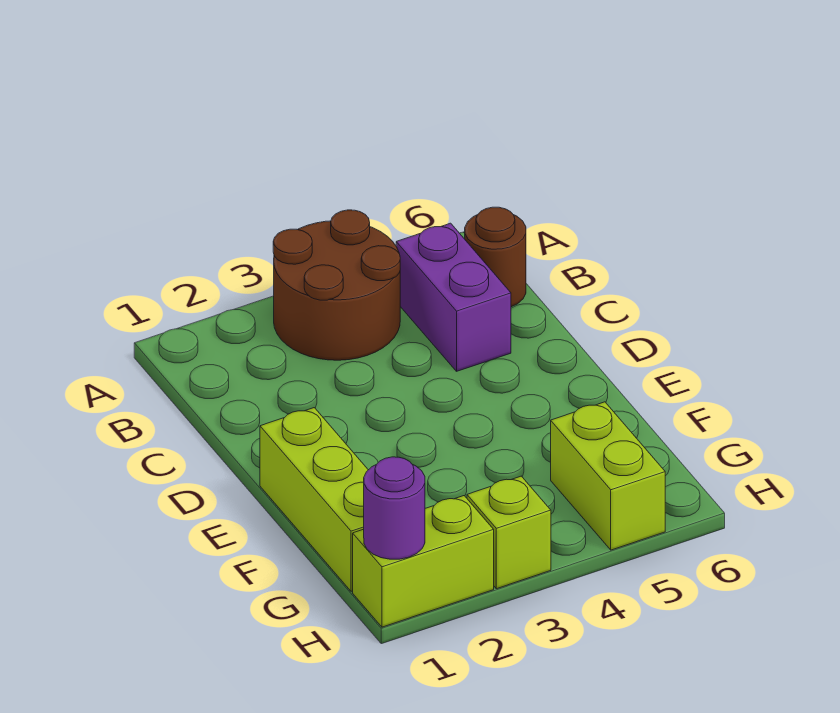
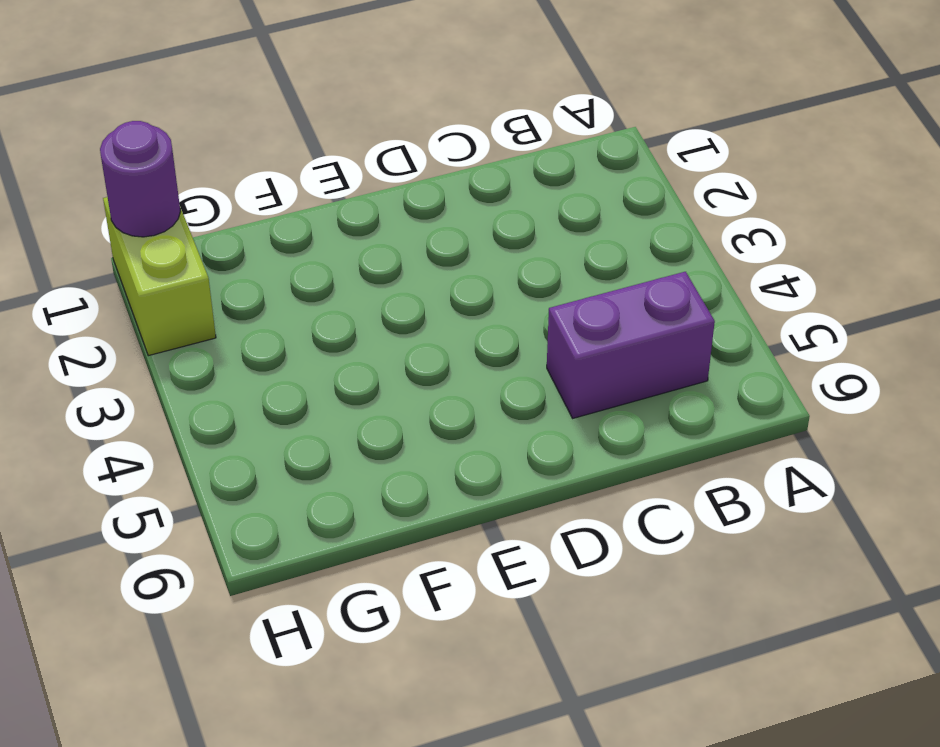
none -> brown round brick A3:B4 level 1
none -> brown round brick B6 level 1

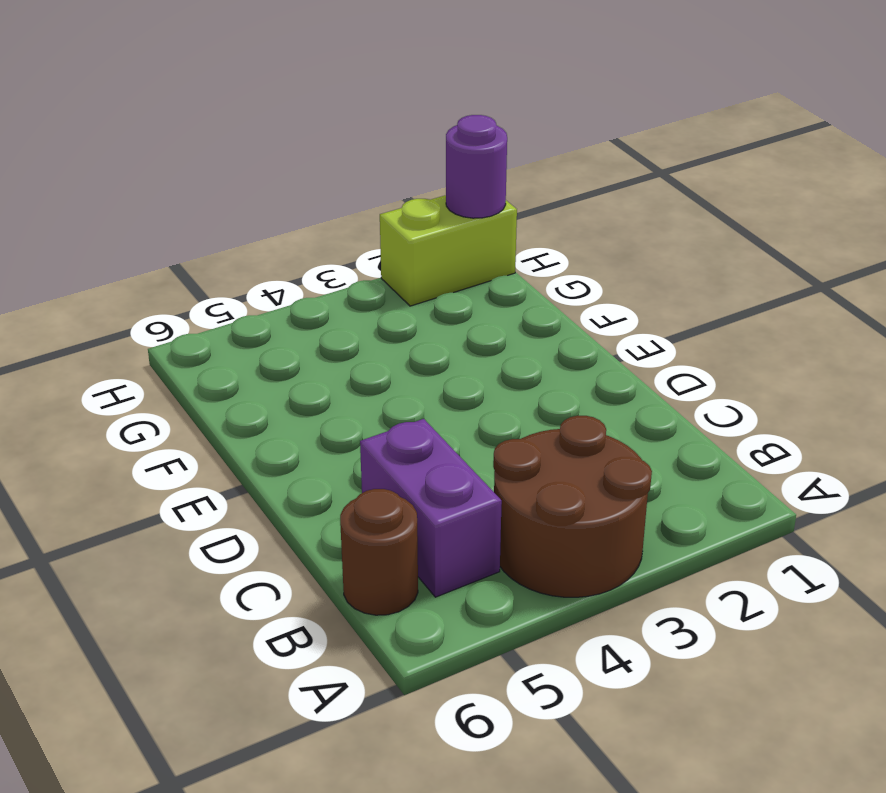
none -> lime brick E1:G1 level 1
none -> lime brick G5:H5 level 1

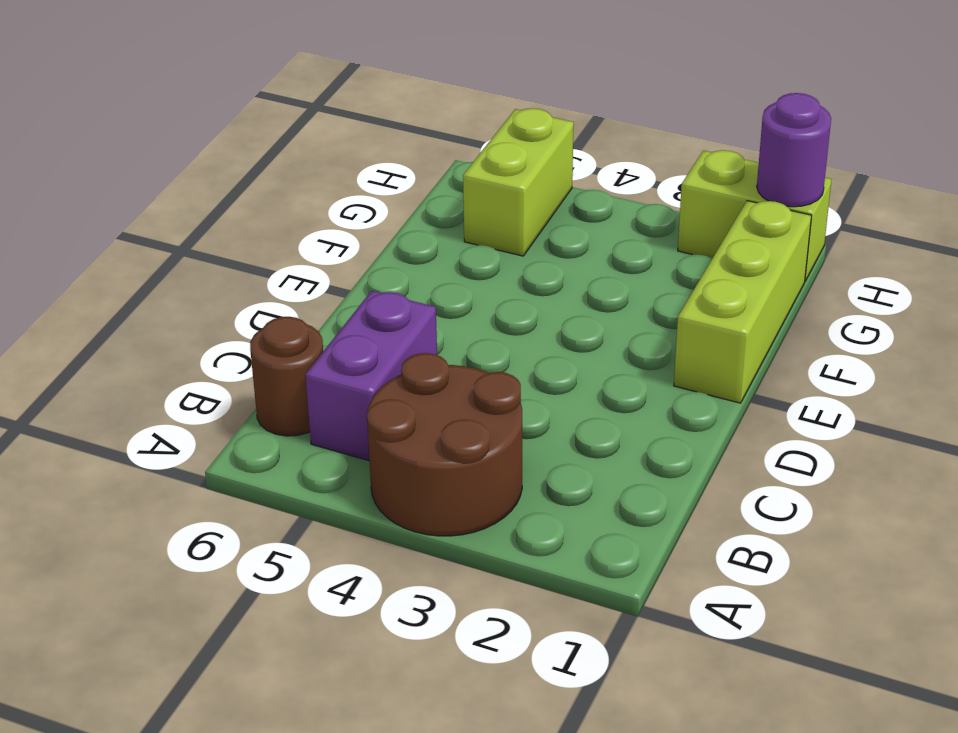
none -> lime brick H3 level 1

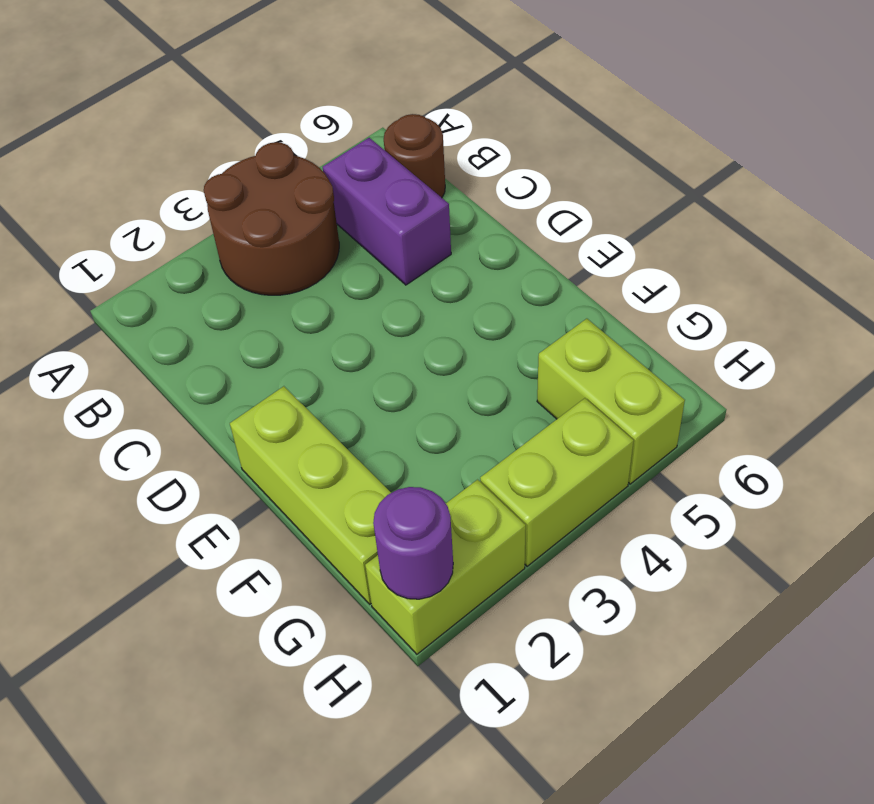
lime brick H3:H4 level 1 -> lime brick H3 level 1

